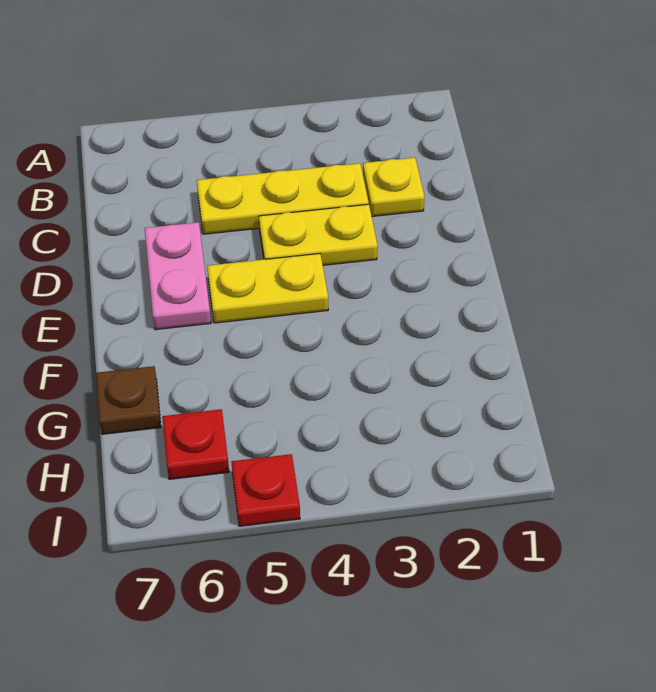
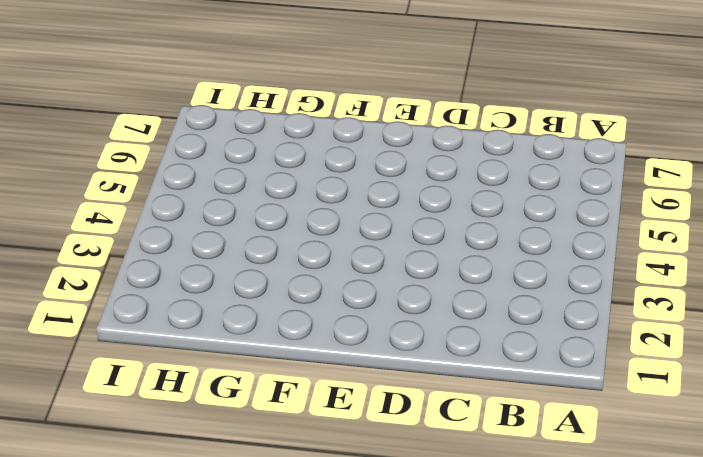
none -> yellow plate C2 level 1
none -> yellow plate C3:C5 level 1

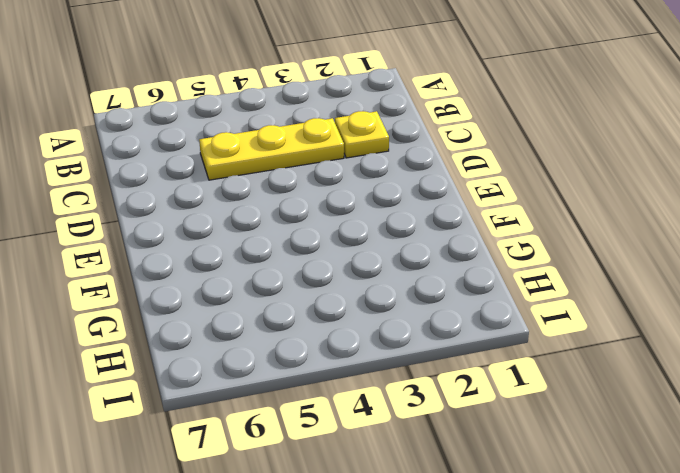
none -> yellow plate D3:D4 level 1
none -> pink plate D6:E6 level 1

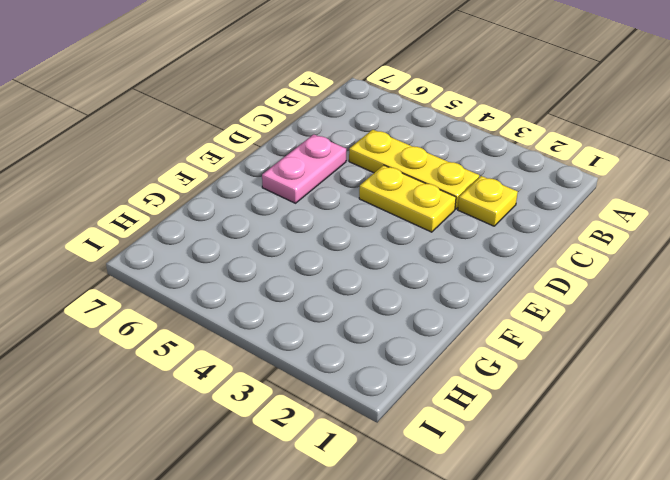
none -> yellow plate E4:E5 level 1
none -> brown plate G7 level 1

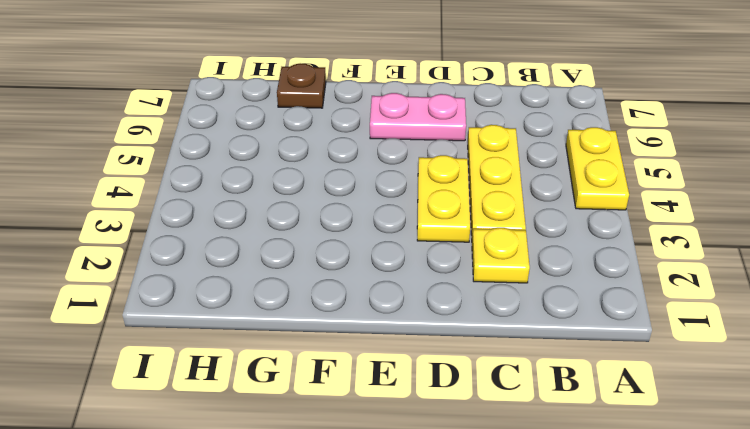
yellow plate A4:A5 level 1 -> yellow plate E4:E5 level 1
none -> red plate H6 level 1
none -> red plate I5 level 1

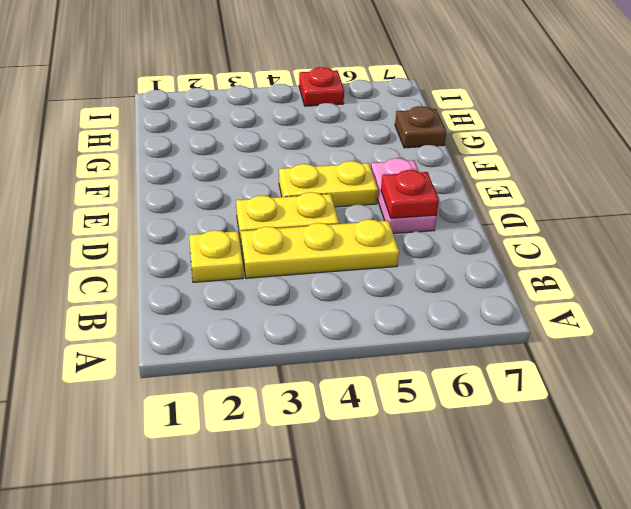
red plate D6 level 2 -> red plate H6 level 1

